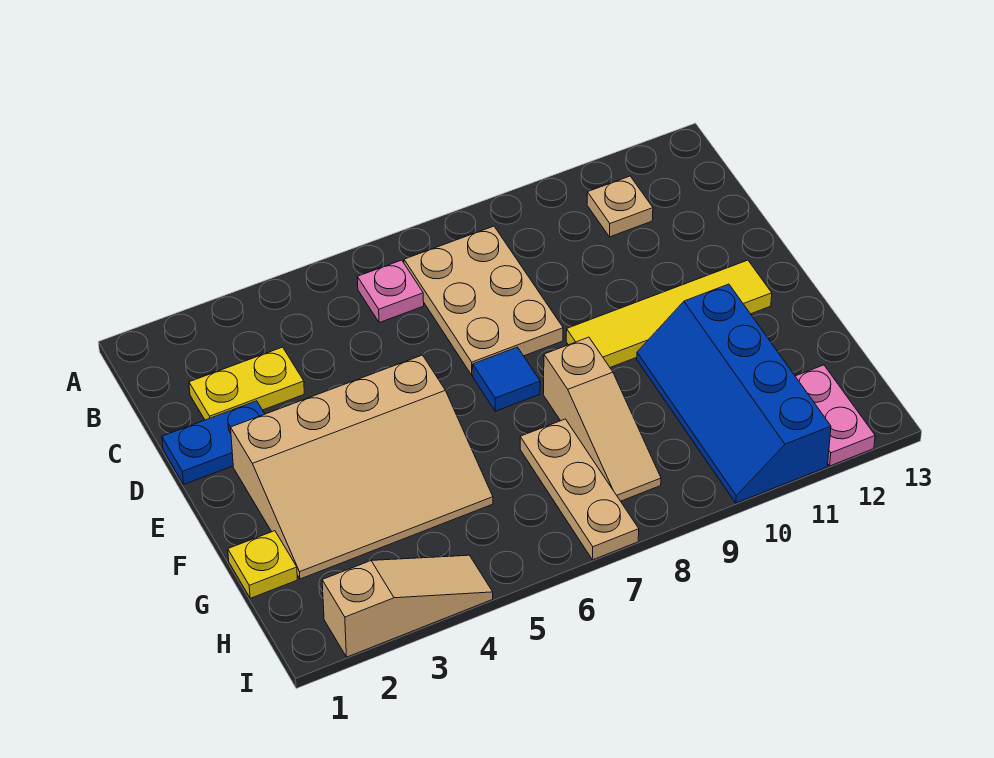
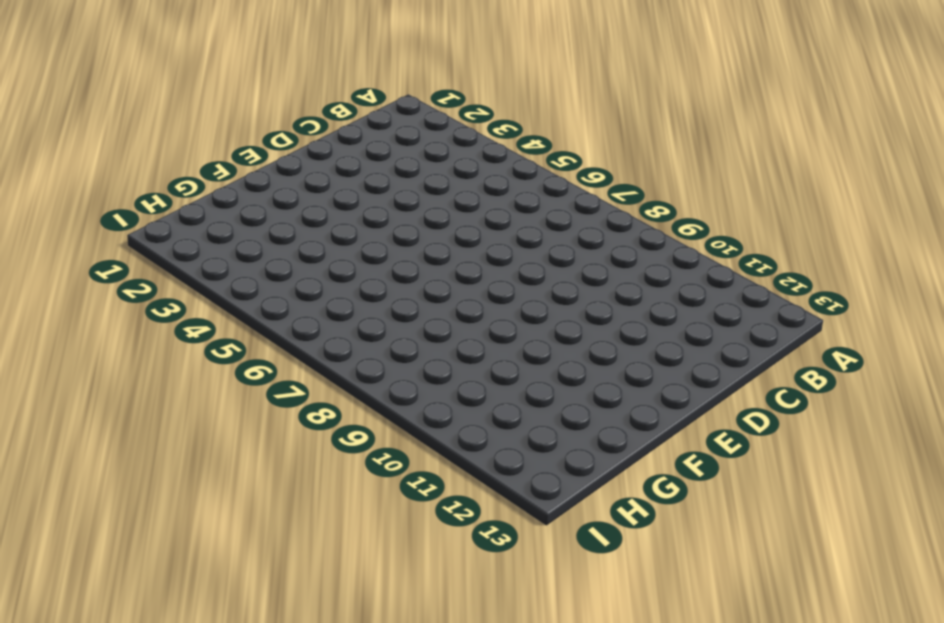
none -> pink plate B6 level 1
none -> tan plate B7:D8 level 1
none -> tan plate B11 level 1

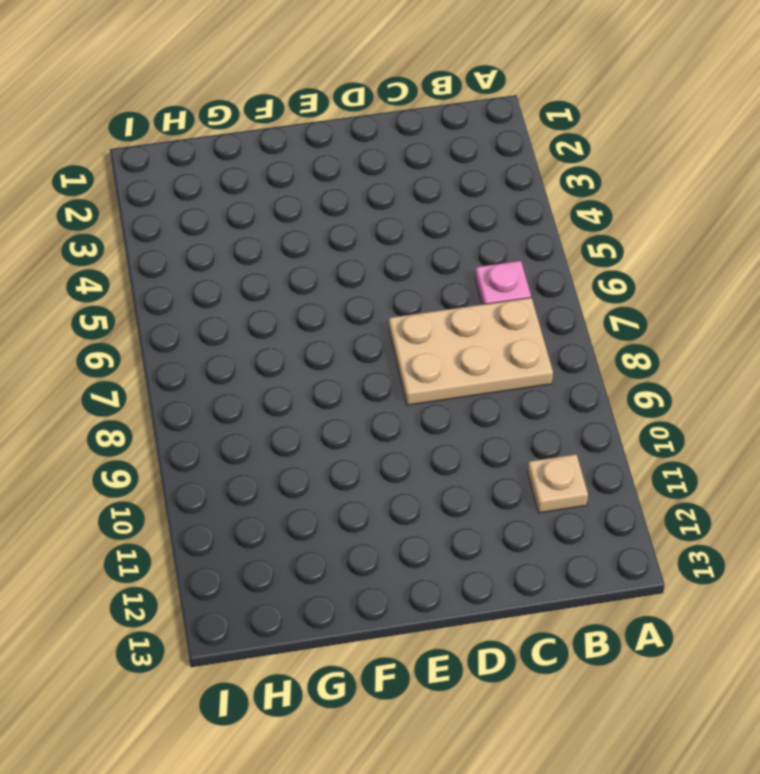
none -> yellow plate C2:C3 level 1
none -> blue plate D1:D2 level 1
none -> tan slope E2:G5 level 1 top E

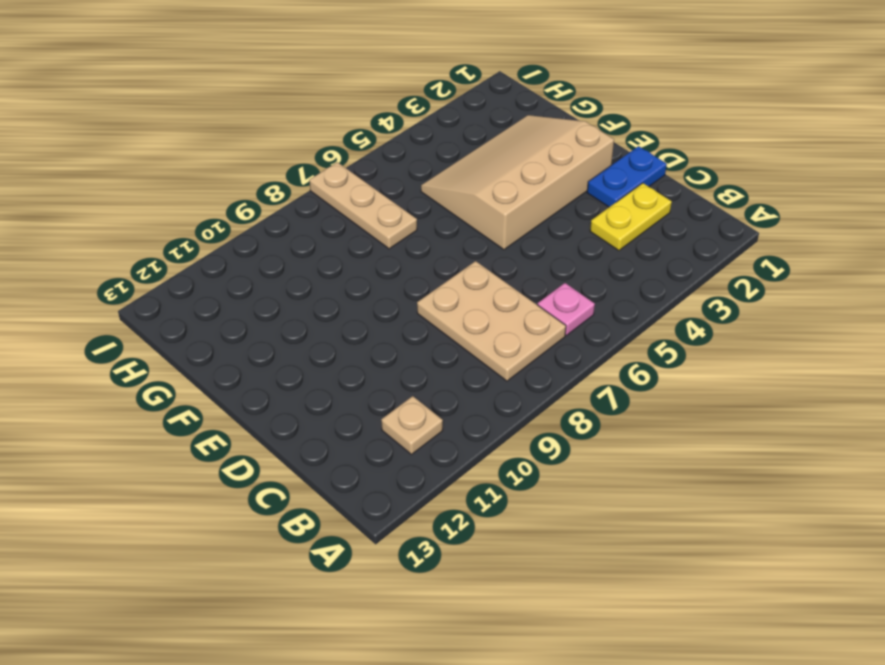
none -> blue tile E7 level 1
none -> yellow tile E9:E12 level 1
none -> tan slope F8:H8 level 1 top F

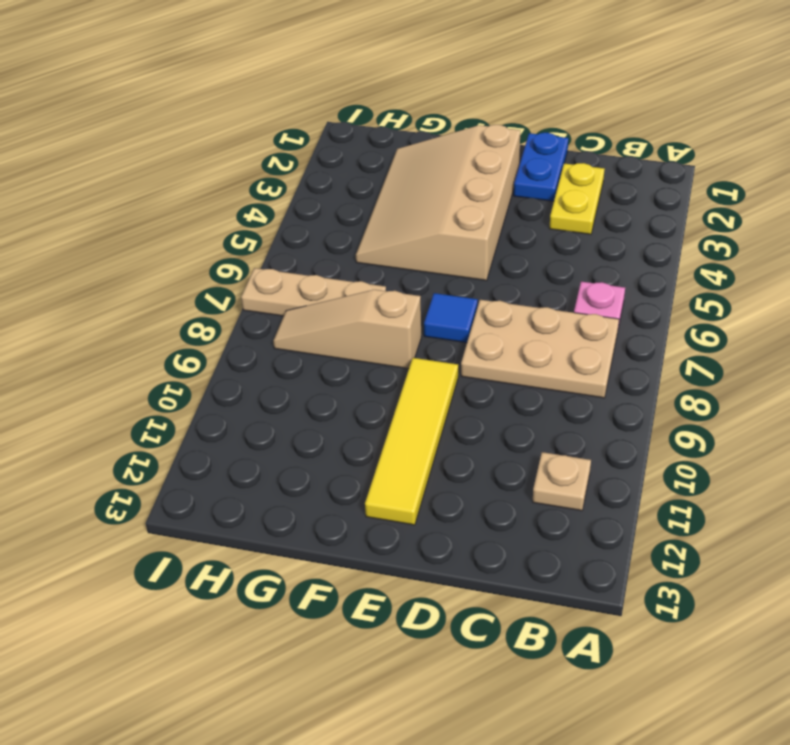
none -> blue slope F10:I11 level 1 top 11
none -> yellow plate G1 level 1
none -> pink plate H12:I12 level 1

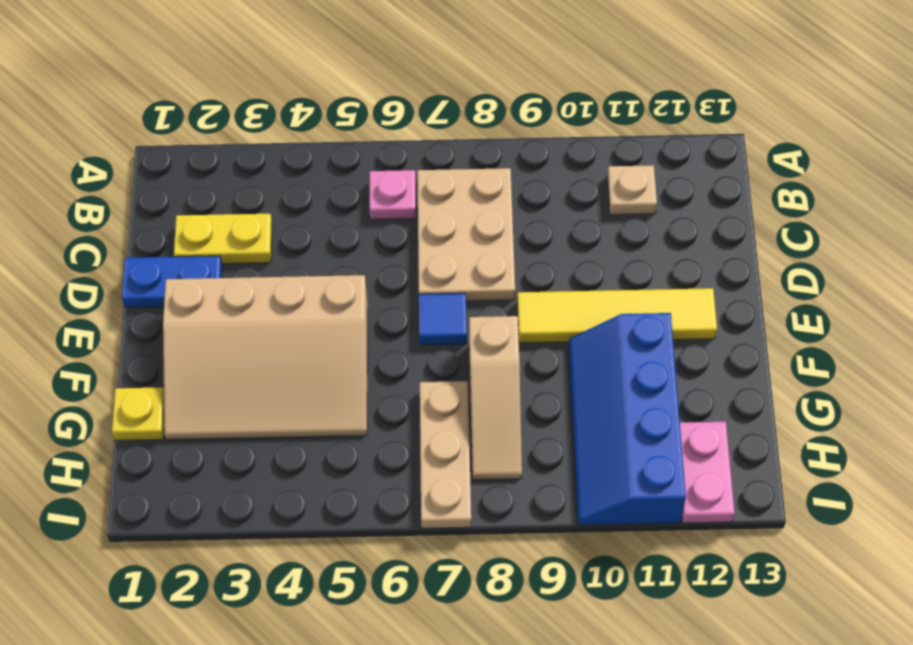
none -> tan slope I2:I4 level 1 top 2

